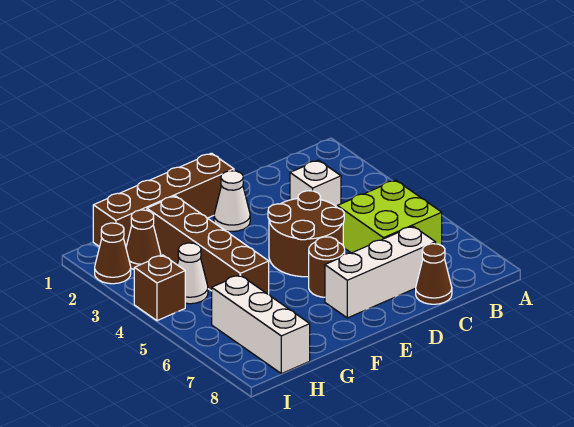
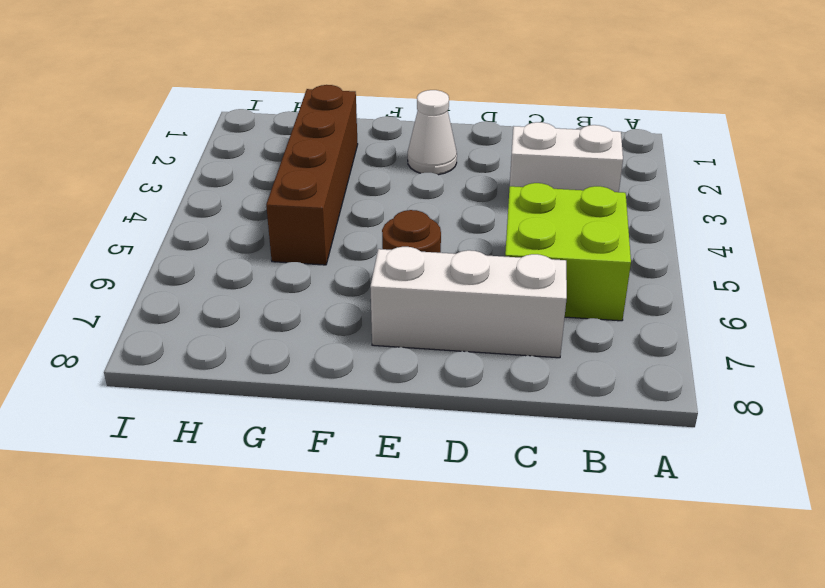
white brick B3:C3 level 1 -> white brick C3 level 1
none -> brown cone C8 level 1
none -> brown round brick D4:E5 level 1
none -> brown brick E1:H1 level 1

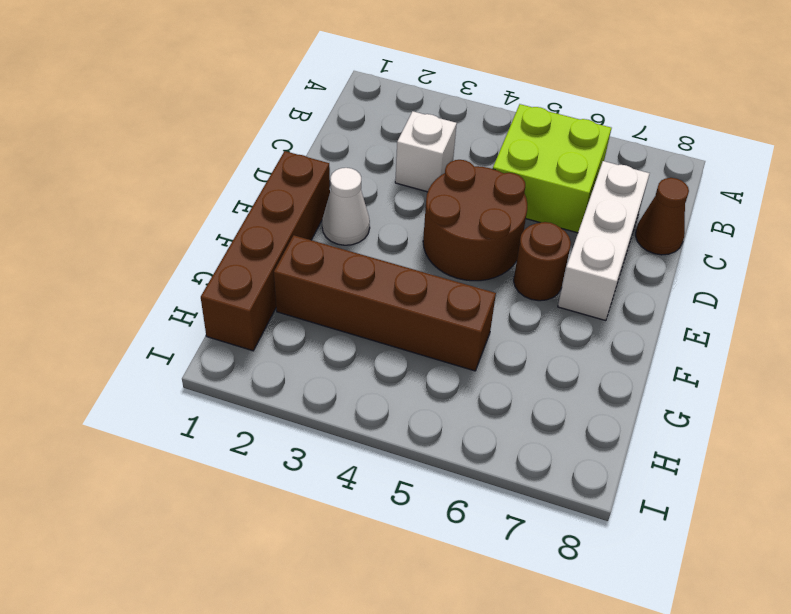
none -> brown cone H2 level 1
none -> white cone H4 level 1
none -> white brick H6:H8 level 1

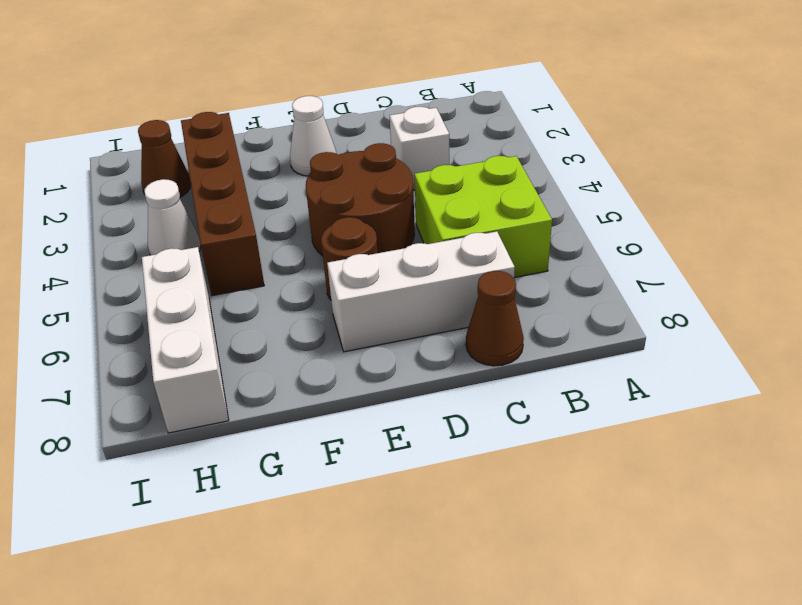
none -> brown brick E1:H1 level 1
none -> brown cone I2 level 1
none -> brown brick I4 level 1

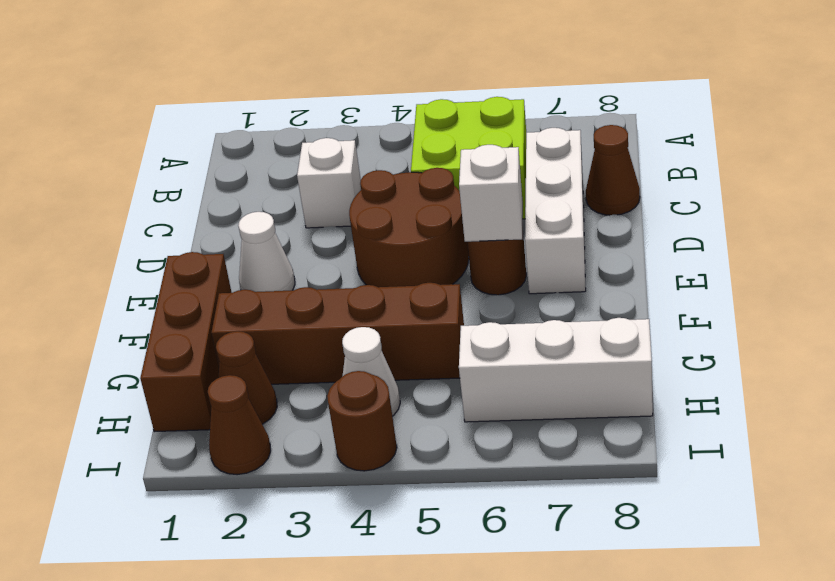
white brick E6 level 2 -> none
brown brick F1:H1 level 1 -> brown brick E1:H1 level 1
brown round brick I4 level 1 -> brown brick I4 level 1

